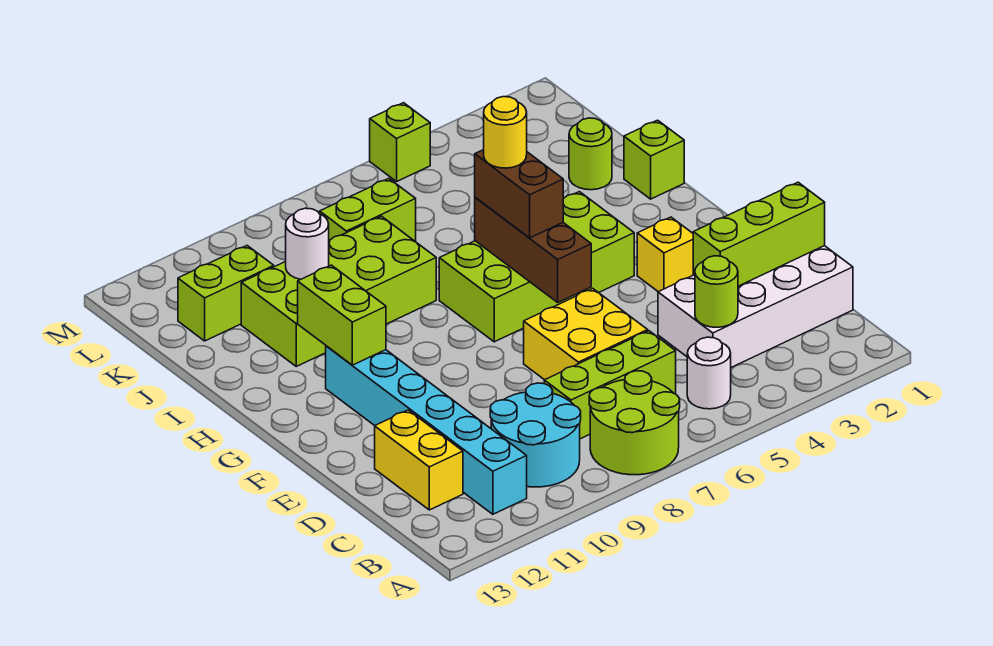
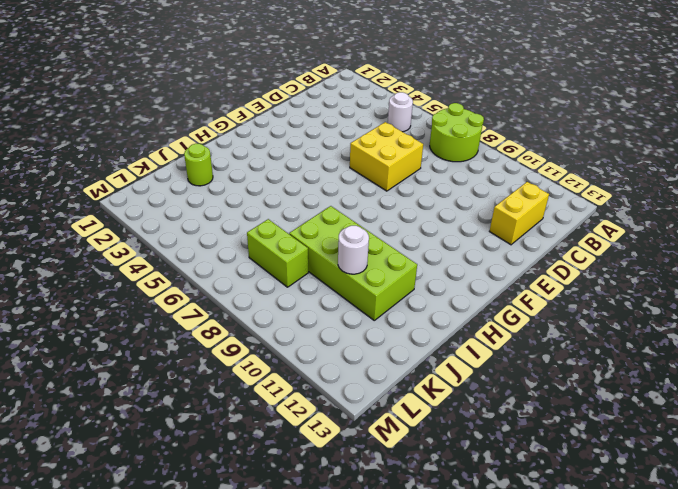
none -> cyan round brick B9:C10 level 1
none -> cyan brick B11:G11 level 1
none -> white brick C1:D4 level 1

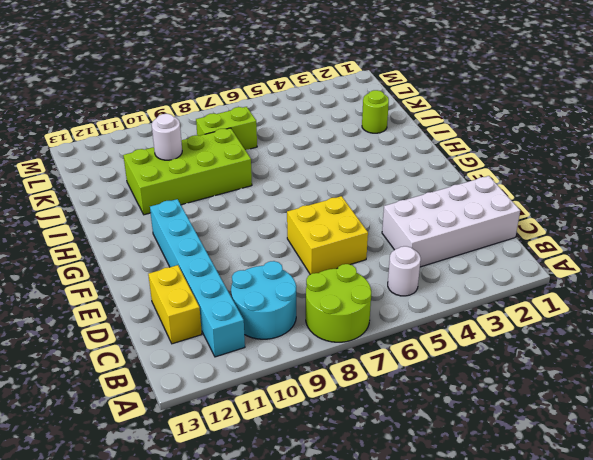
none -> lime brick C6:C8 level 1
none -> yellow brick F3 level 1
none -> lime brick G4:H7 level 1

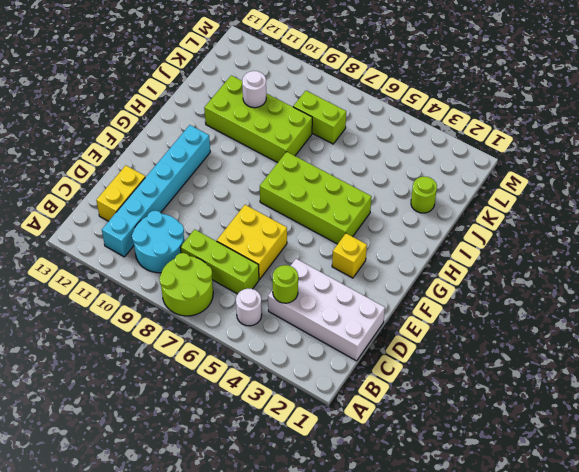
none -> lime brick I1 level 1
none -> lime brick K11:K12 level 1
none -> lime brick M5 level 1

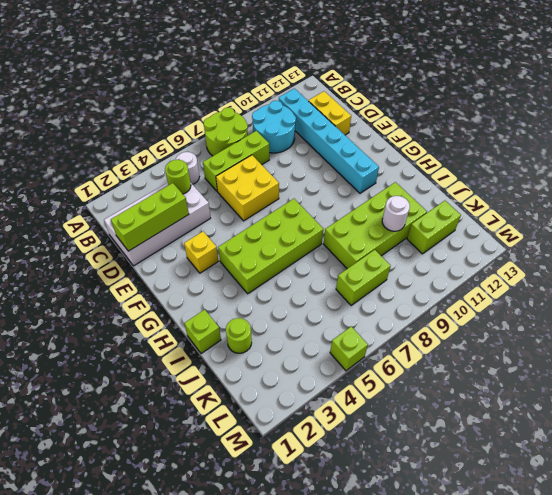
none -> brown brick F6:H6 level 2
none -> lime brick G11:H11 level 2
none -> brown brick G6:H6 level 3

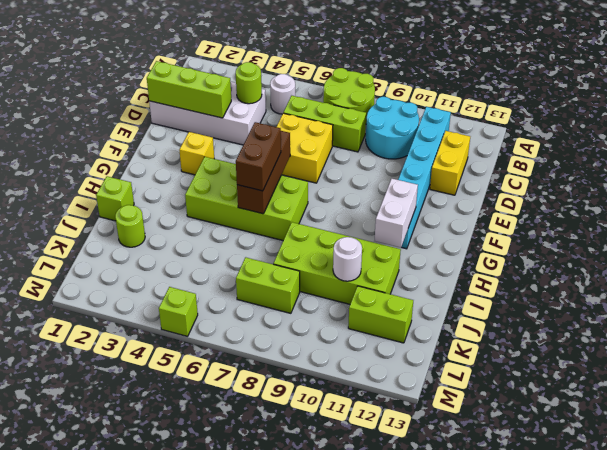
white brick G11:H11 level 2 -> lime brick G11:H11 level 2
none -> yellow round brick H6 level 4

